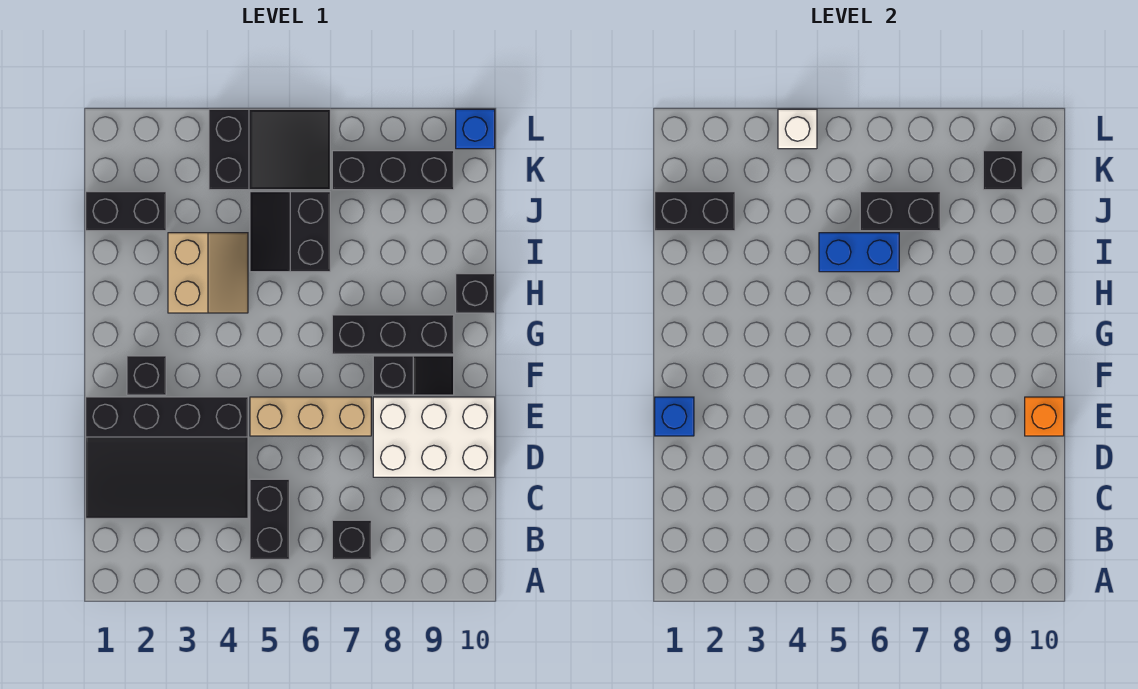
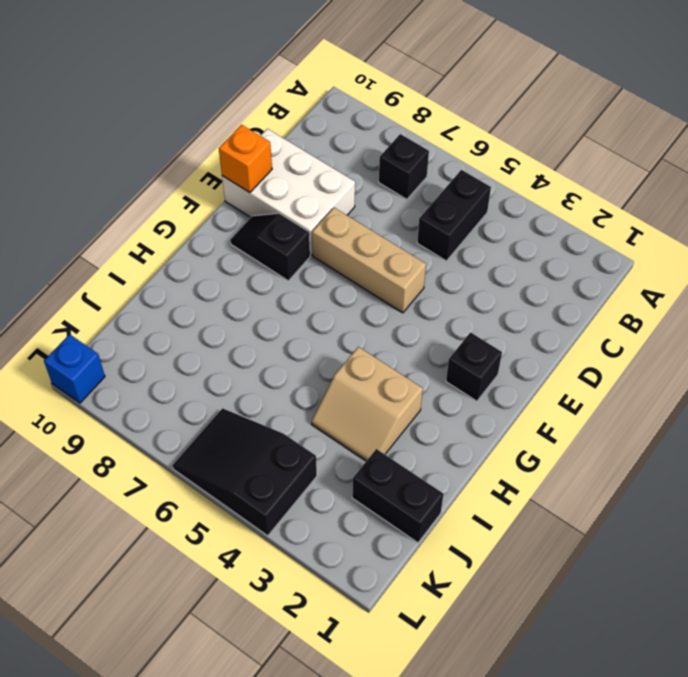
tan slope H3:I4 level 1 top H -> tan slope H3:I4 level 1 top 3
none -> black slope C1:E4 level 1 top E
none -> black brick G7:G9 level 1
none -> black brick H10 level 1

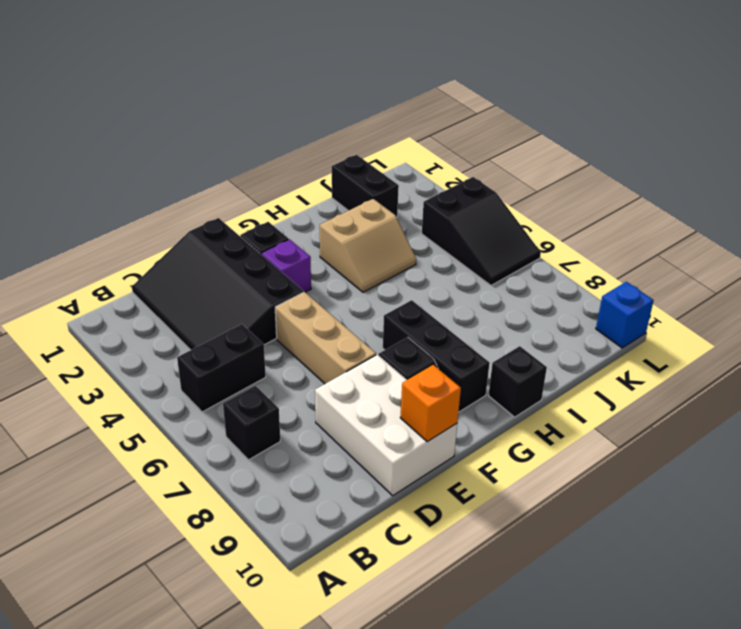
purple brick F3 level 1 -> none
none -> black slope I5:J6 level 1 top 6
none -> black brick K7:K9 level 1
none -> blue brick E1 level 2

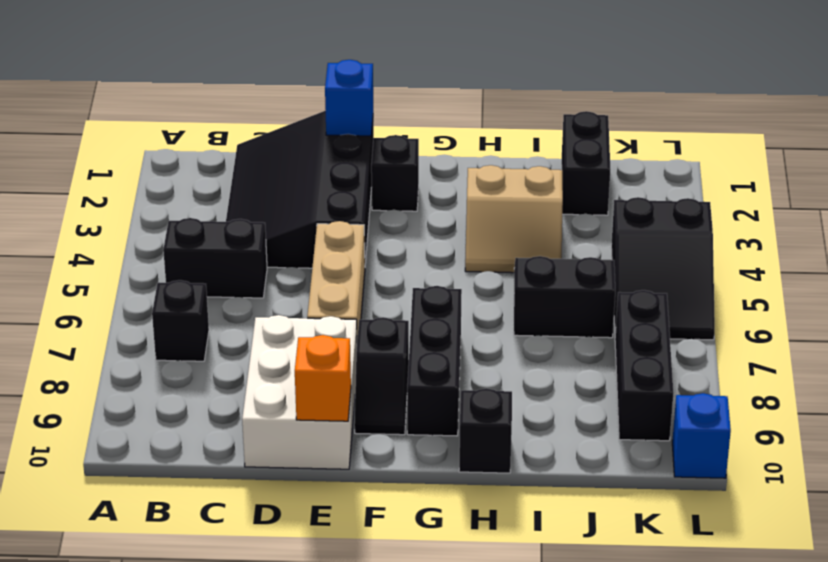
none -> blue brick I5:I6 level 2
none -> black brick J1:J2 level 2
none -> black brick J6:J7 level 2

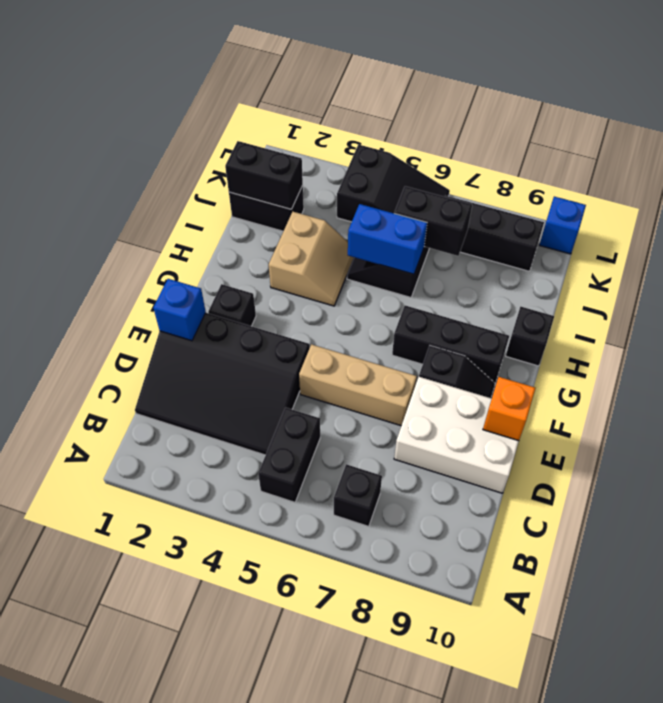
none -> black brick K9 level 2
none -> white brick L4 level 2

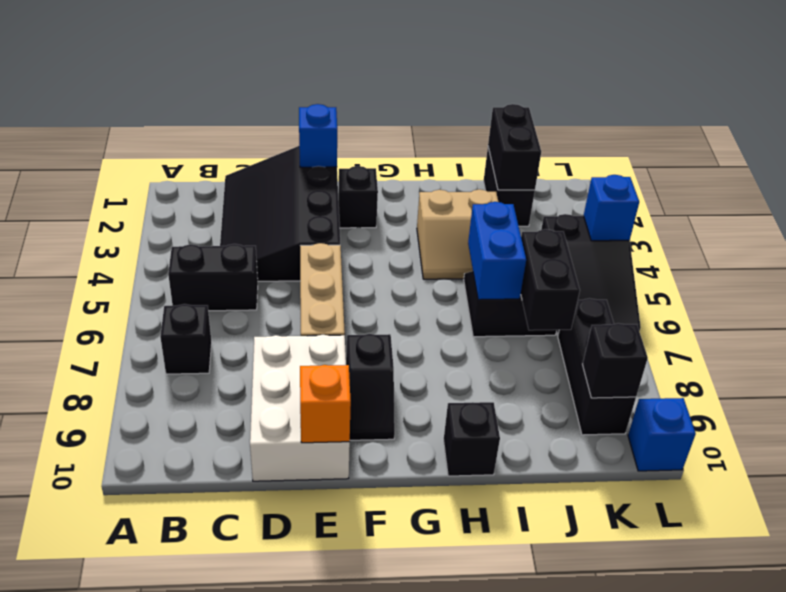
blue brick L4 level 2 -> white brick L4 level 2
none -> black brick G7:G9 level 1

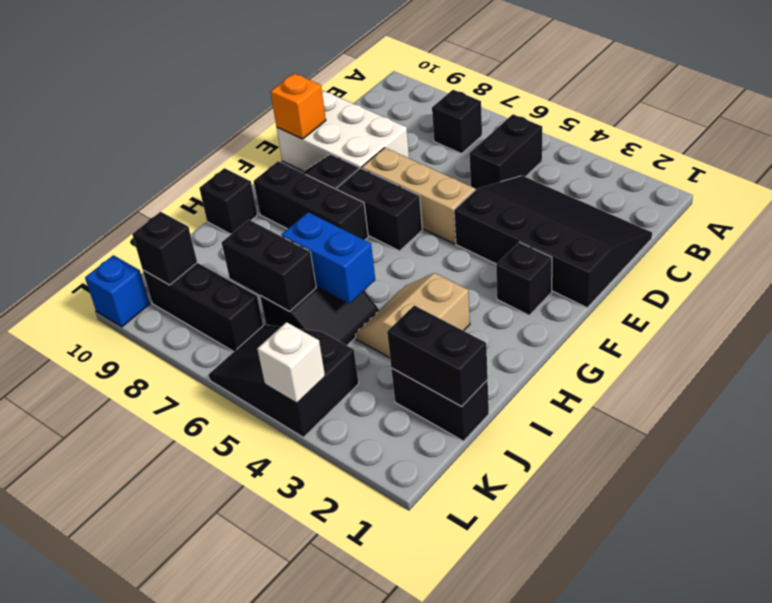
black brick F6:F7 level 1 -> none
none -> blue brick E1 level 2

